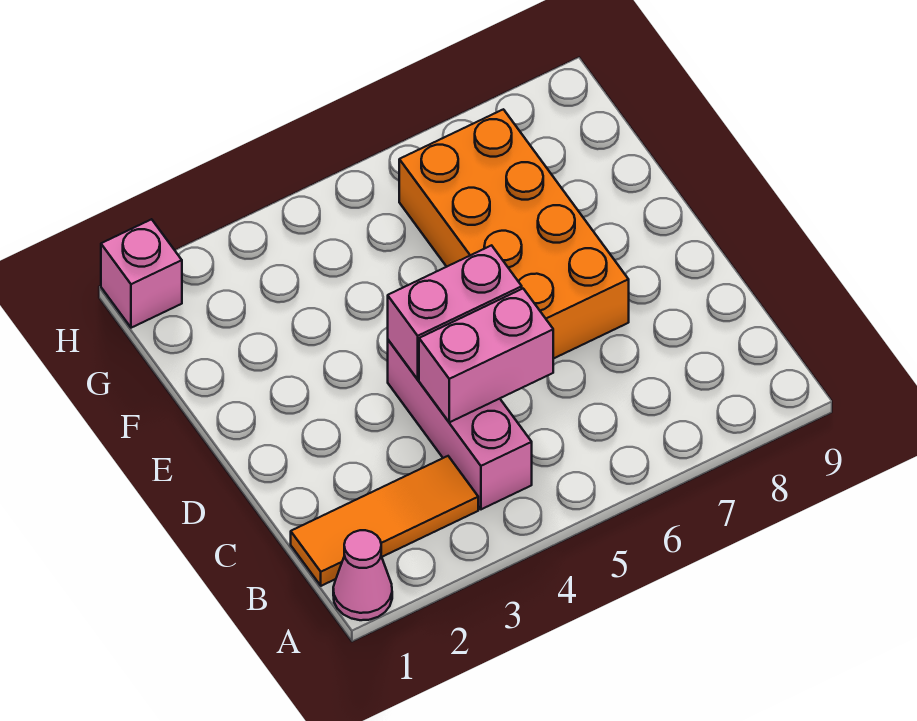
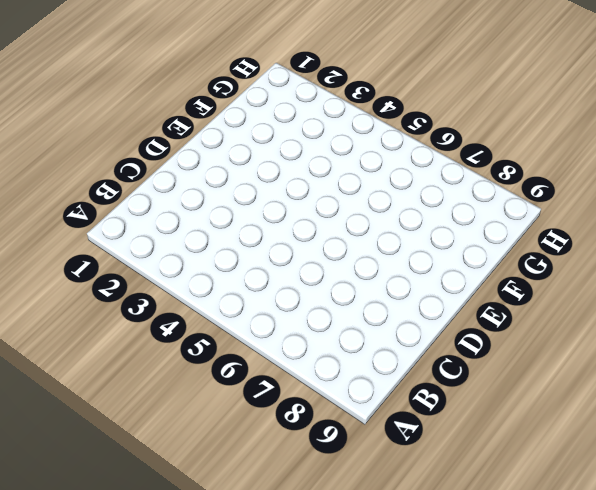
none -> pink cone A1 level 1
none -> orange tile B1:B3 level 1

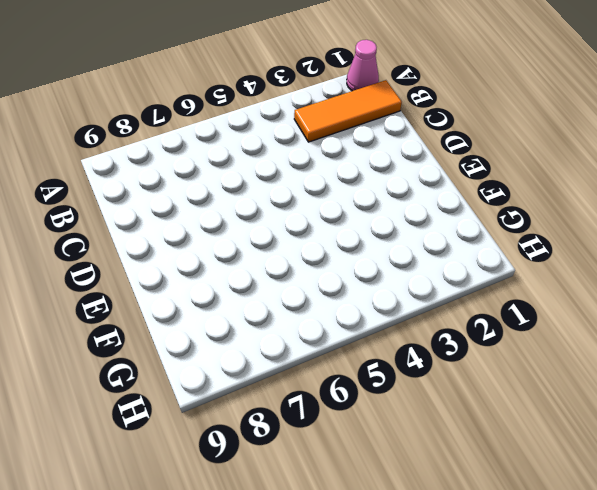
none -> pink brick B4:D4 level 1
none -> orange brick D6:G7 level 1

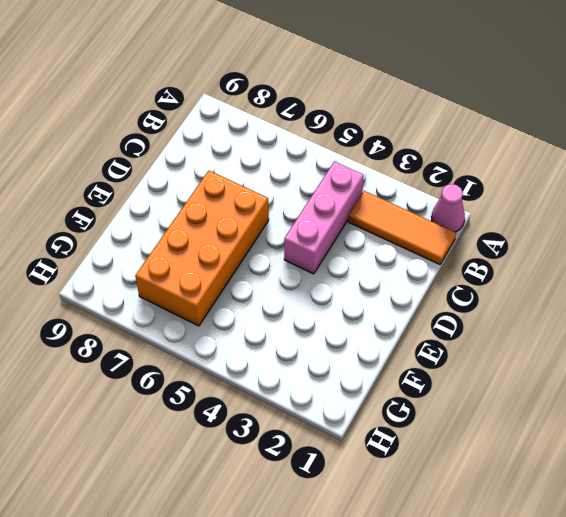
none -> pink brick H1 level 1
none -> pink brick C4:C5 level 2

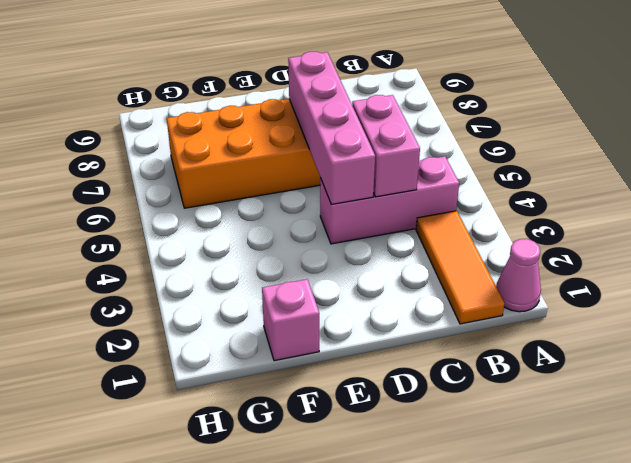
pink brick D4:D7 level 2 -> pink brick D4:D5 level 2
pink brick F1 level 1 -> pink brick H1 level 1

